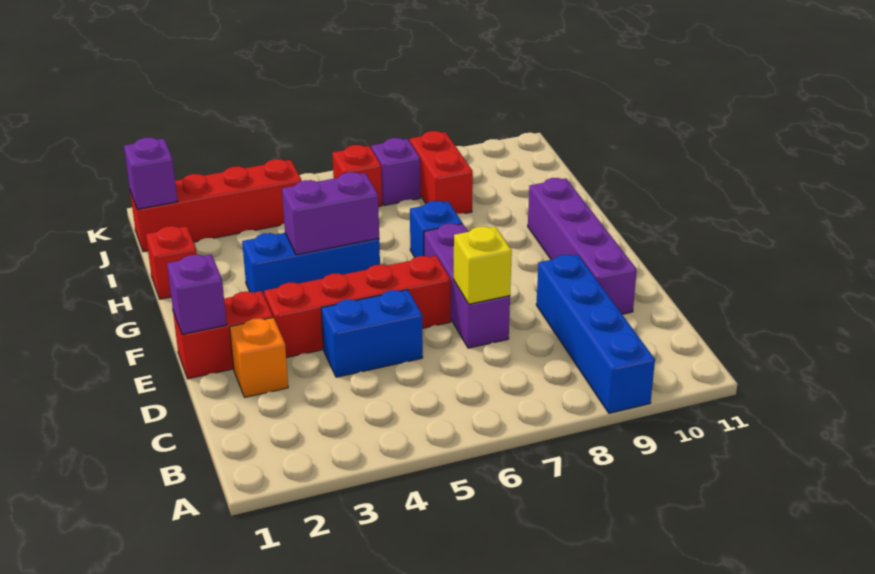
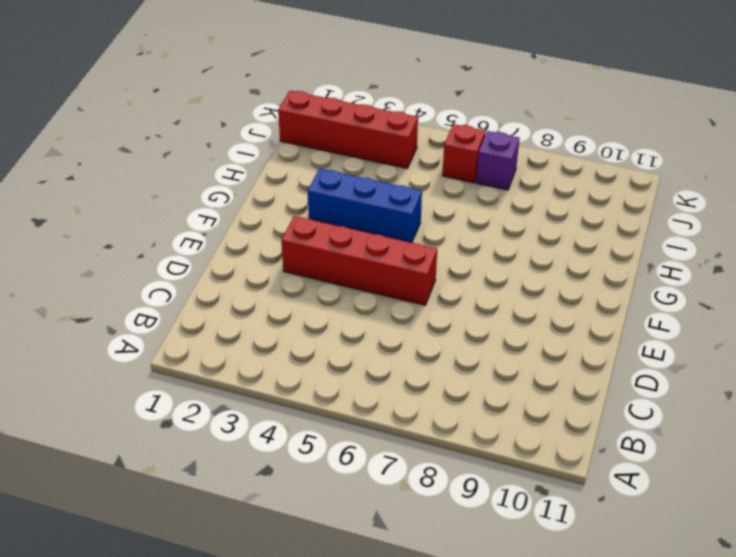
none -> blue brick A9:D9 level 1
none -> orange brick D2 level 1
none -> blue brick D4:D5 level 1

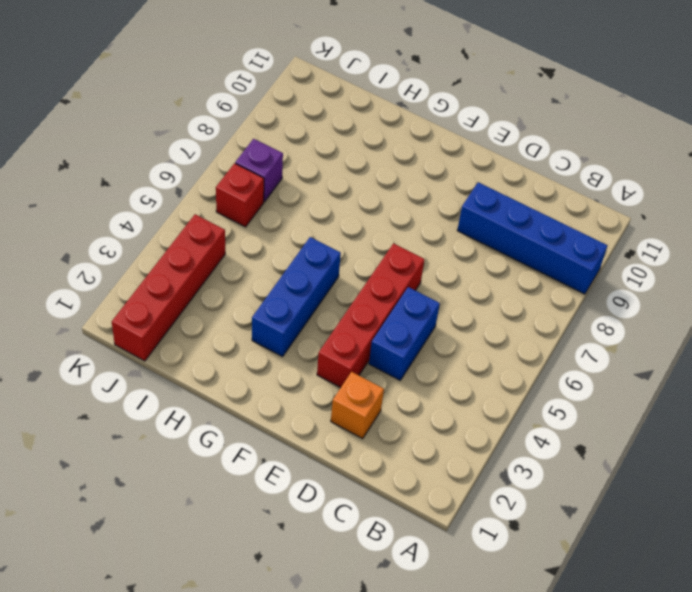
none -> purple brick D7:F7 level 1
none -> purple brick D10:G10 level 1
none -> red brick E1:E2 level 1

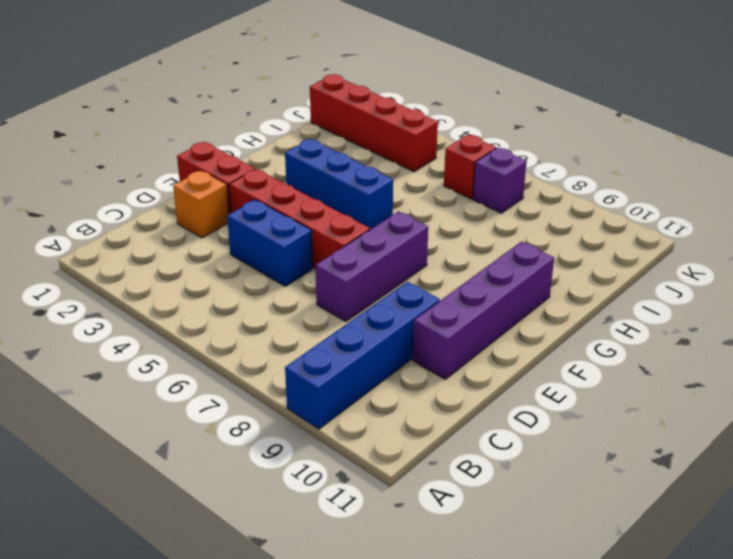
none -> blue brick G7 level 1
none -> red brick H1 level 1
none -> red brick I8:J8 level 1

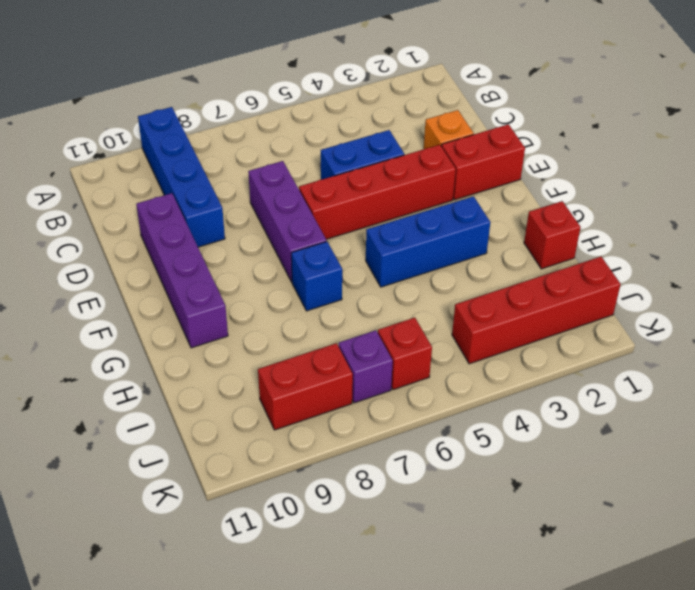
red brick J8:J9 level 1 -> red brick I8:J8 level 1
none -> yellow brick D7 level 2
none -> purple brick E1 level 2
none -> purple brick G4:G5 level 2

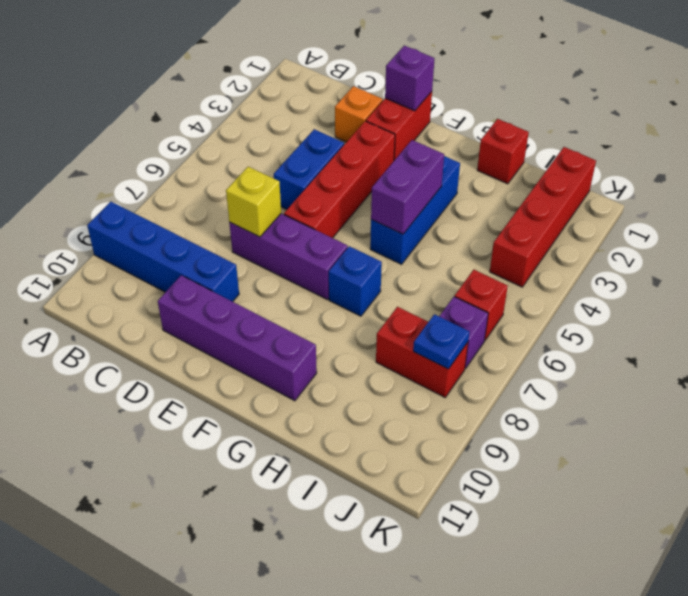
blue plate J8 level 2 -> none
none -> purple brick J1 level 2

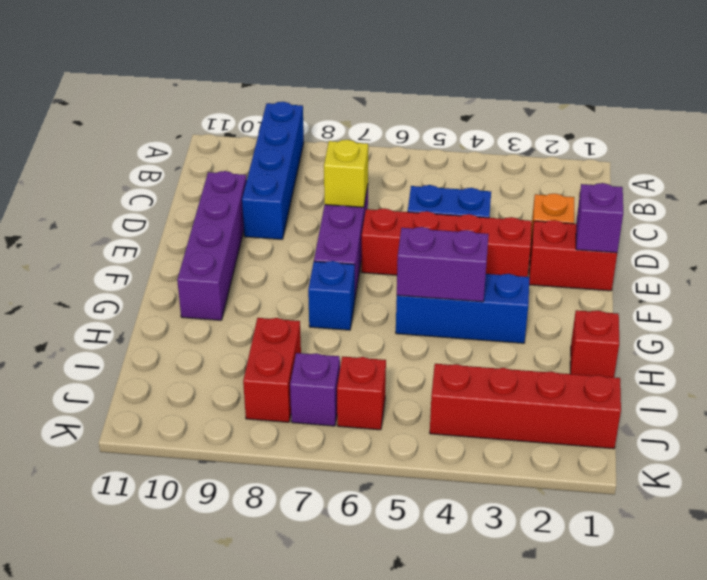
none -> purple brick J1 level 2

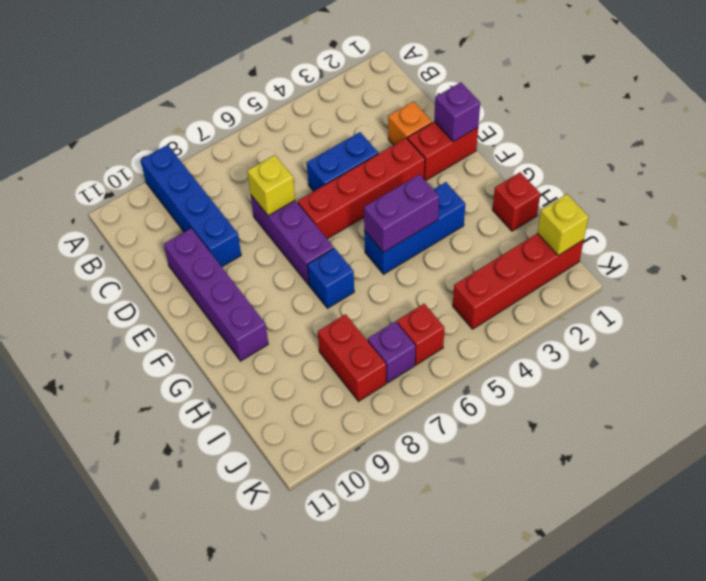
yellow brick J1 level 2 -> purple brick J1 level 2

